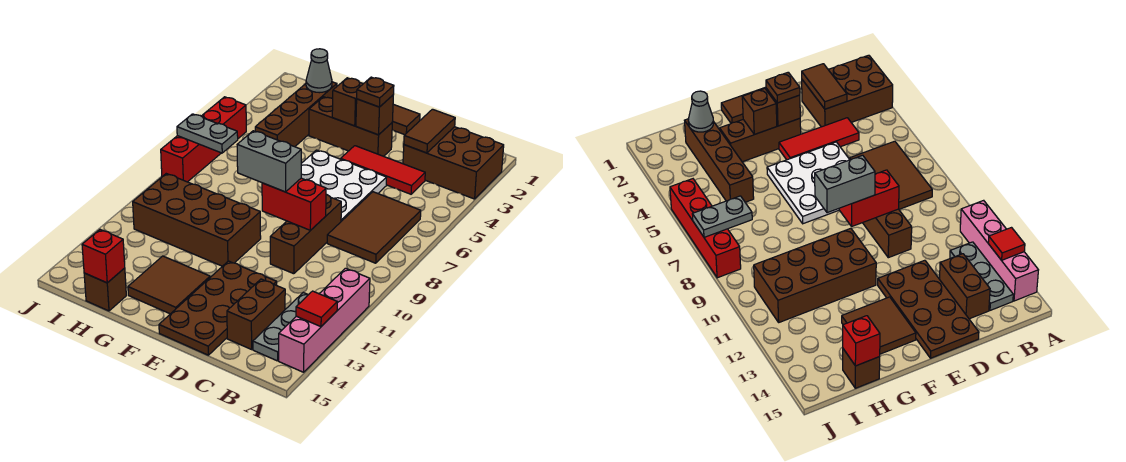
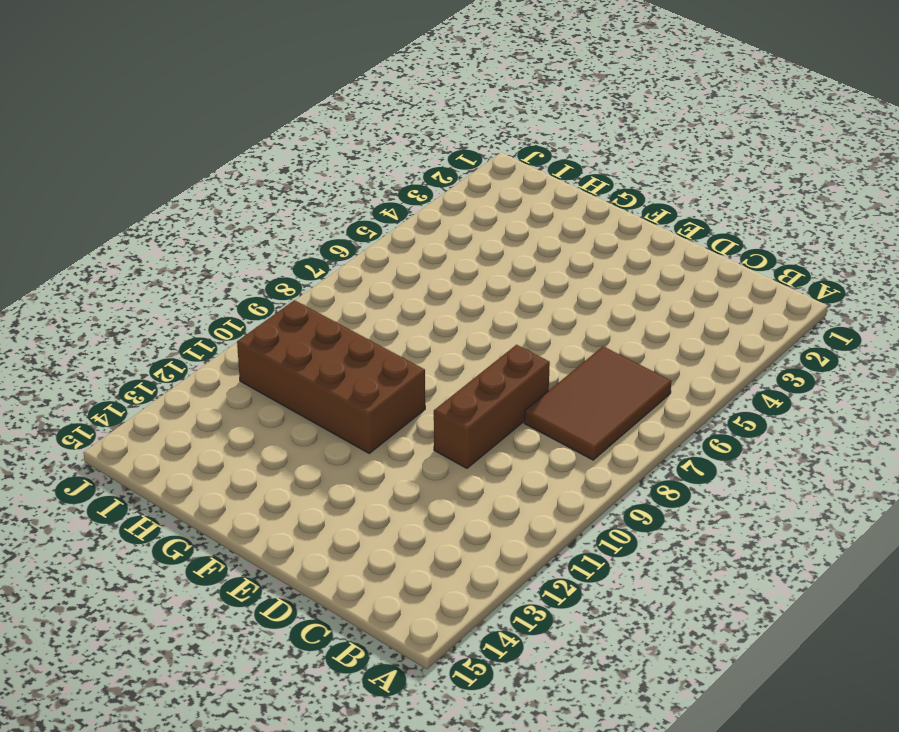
none -> brown brick A2:C3 level 1
none -> pink brick A11:A14 level 1
none -> grey plate B12:B14 level 1

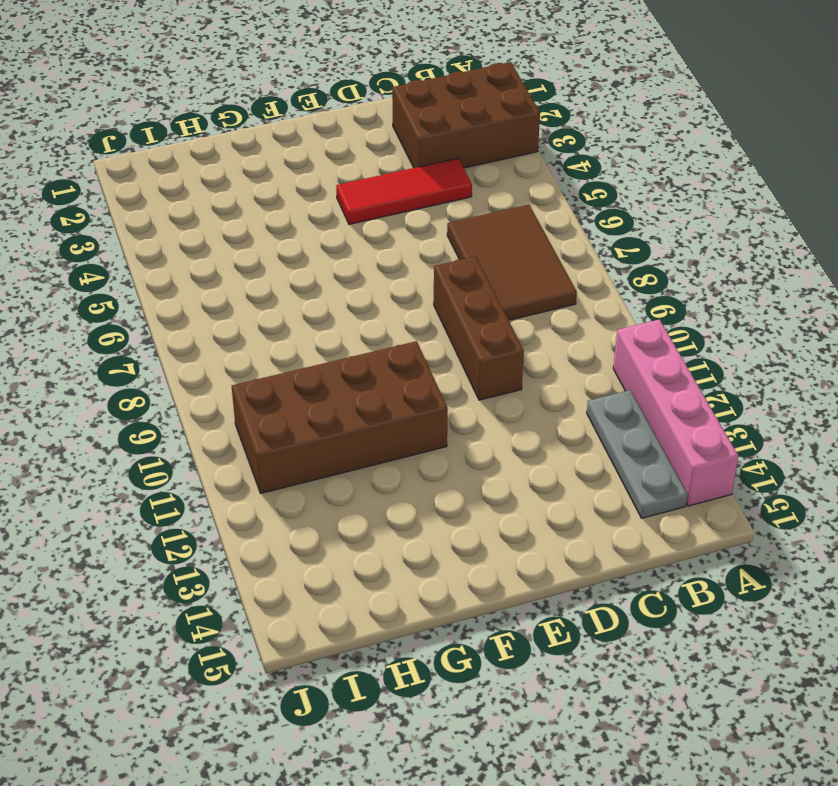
none -> brown brick C13:C14 level 1
none -> white plate D5:F7 level 1
none -> brown plate D12:E15 level 1

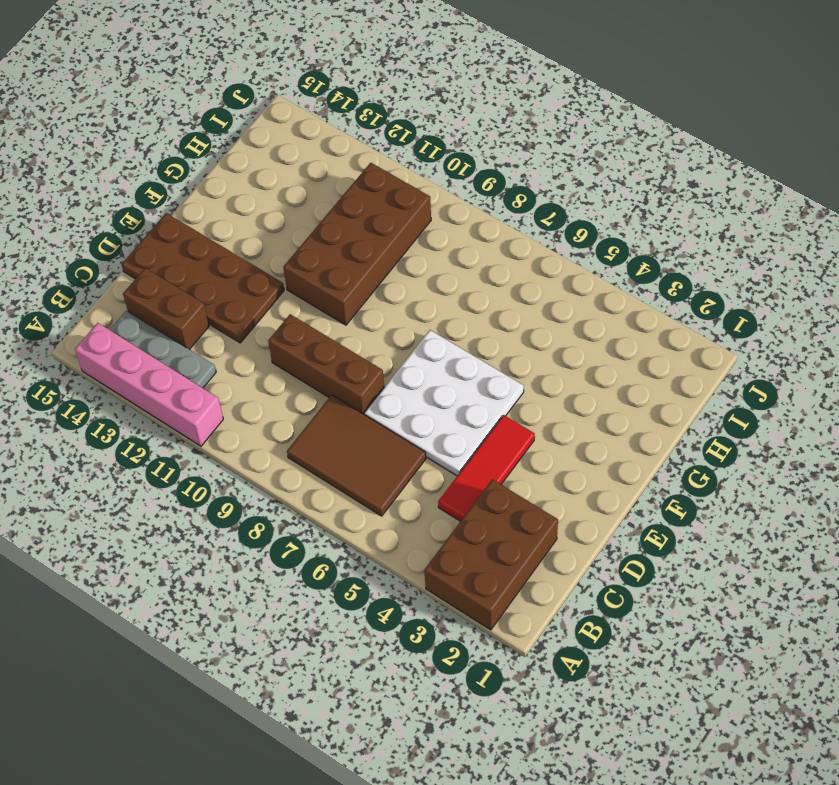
none -> brown tile E1:F1 level 1
none -> brown brick E3:G3 level 1
none -> brown tile F13:G14 level 1

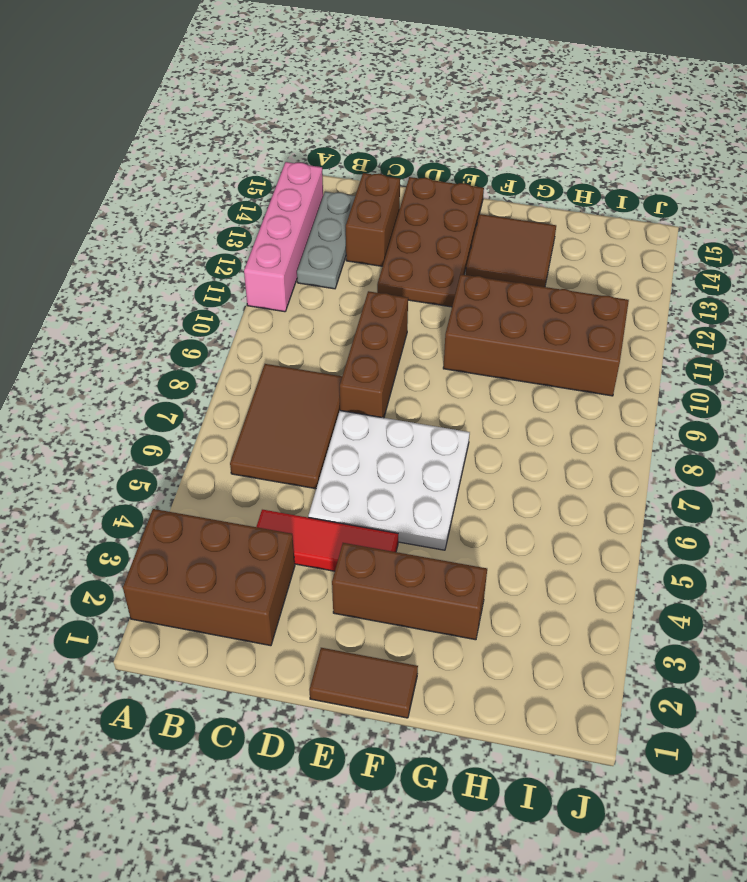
none -> brown brick H2:H5 level 1
none -> brown brick H15 level 1
none -> red brick J5:J8 level 1

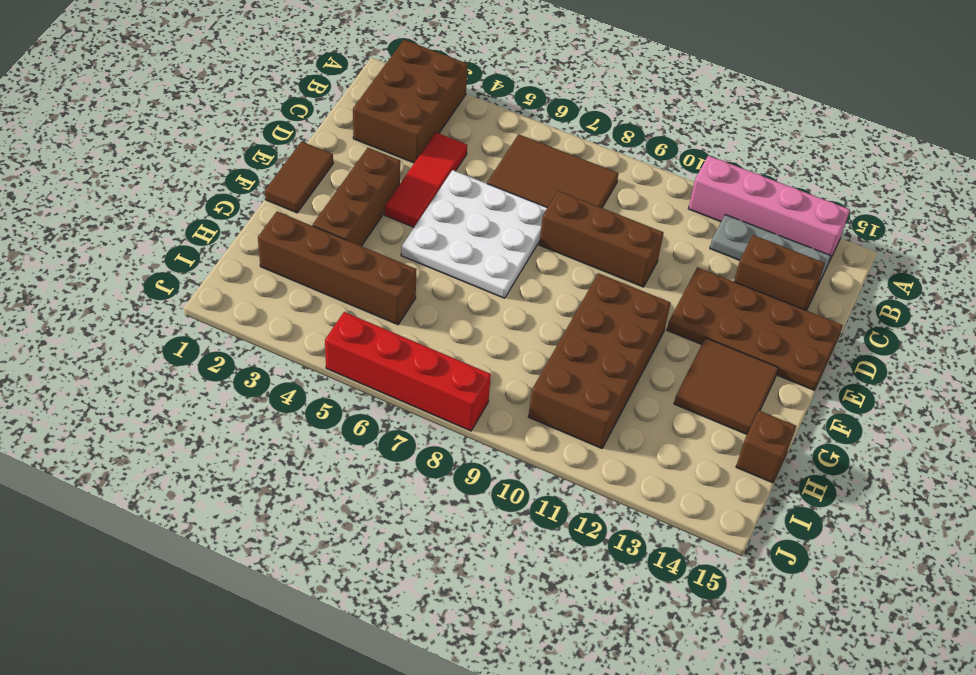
none -> red tile A13 level 2
none -> brown tile C2:C3 level 2
none -> red brick D9:E9 level 2

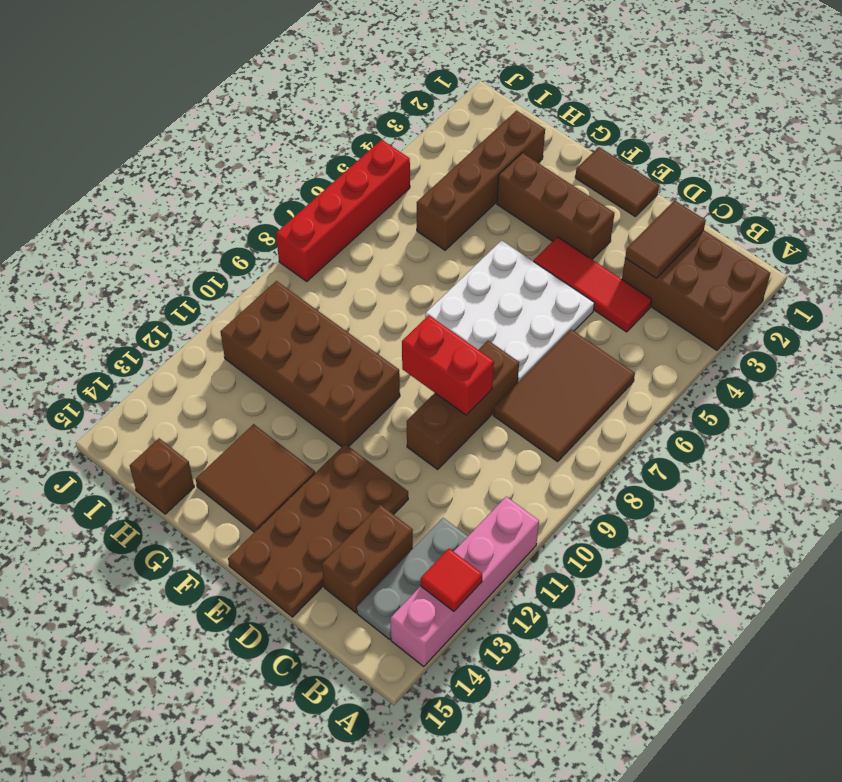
none -> brown brick E3 level 2
none -> brown brick F3 level 2
none -> grey cone H2 level 2

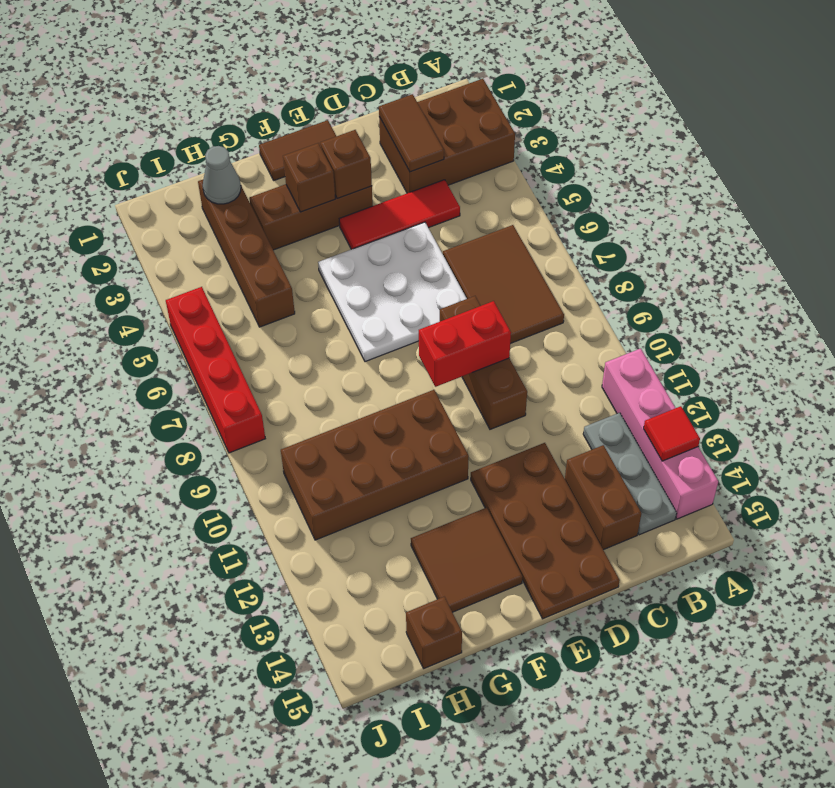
none -> red brick H15 level 2
none -> grey plate I7:J7 level 2
none -> brown plate E3 level 3

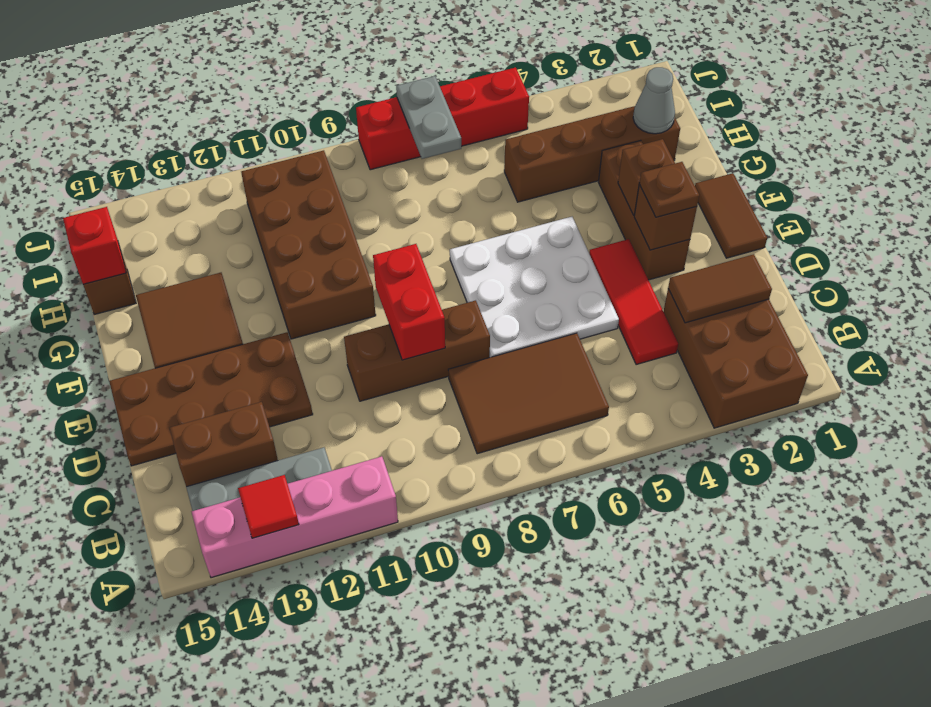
none -> grey brick E9:F9 level 3

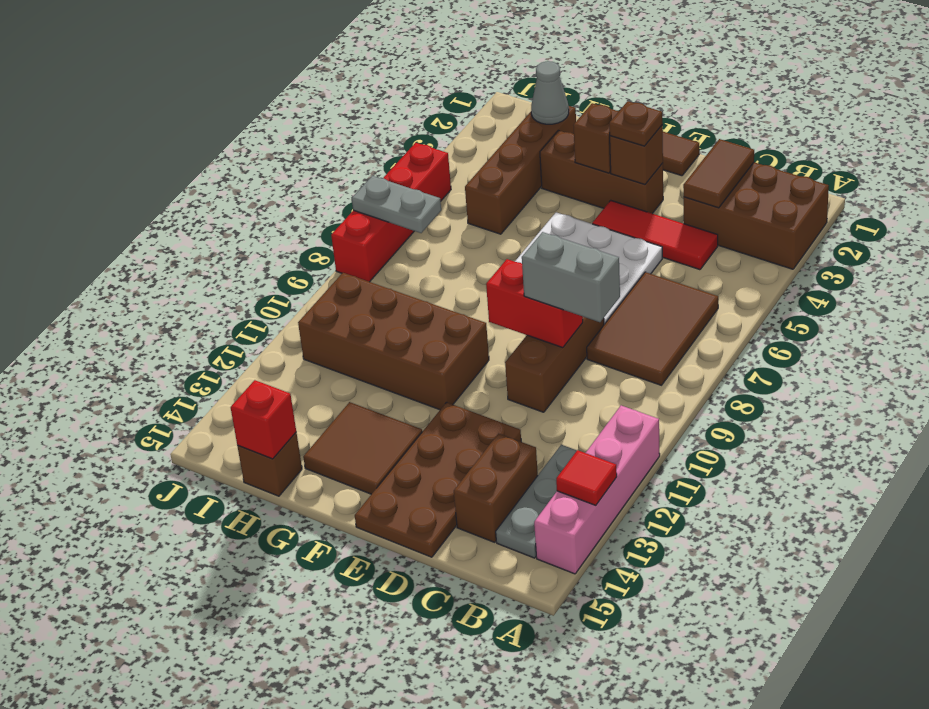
grey brick C9:D9 level 3 -> grey brick E9:F9 level 3

